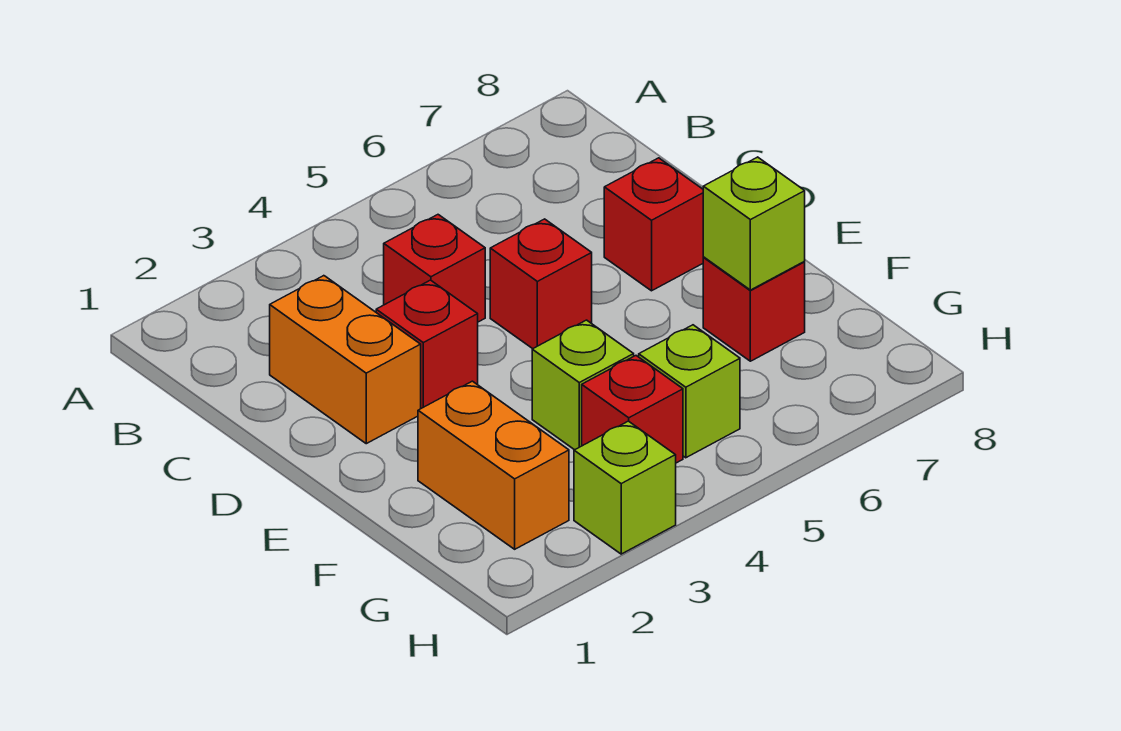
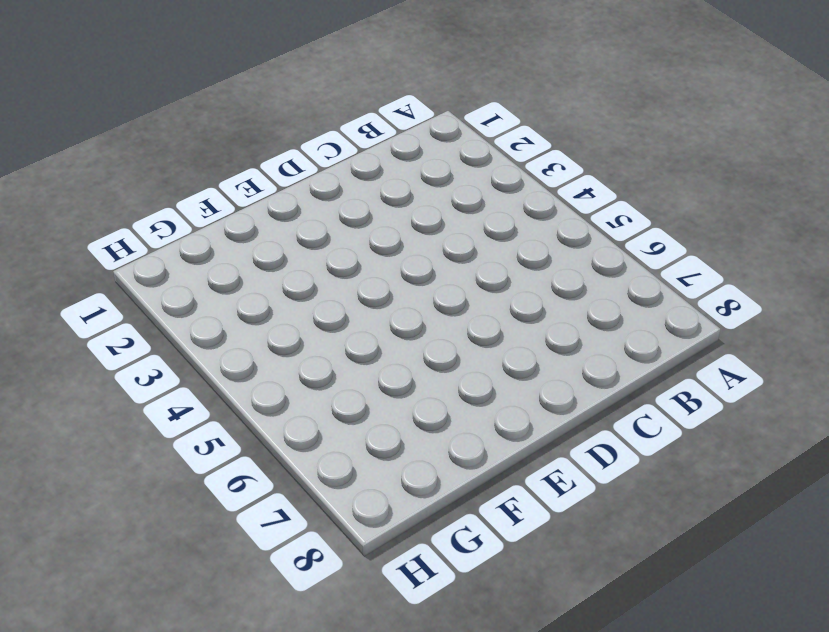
none -> orange brick C2:D2 level 1
none -> red brick C4 level 1
none -> red brick D3 level 1

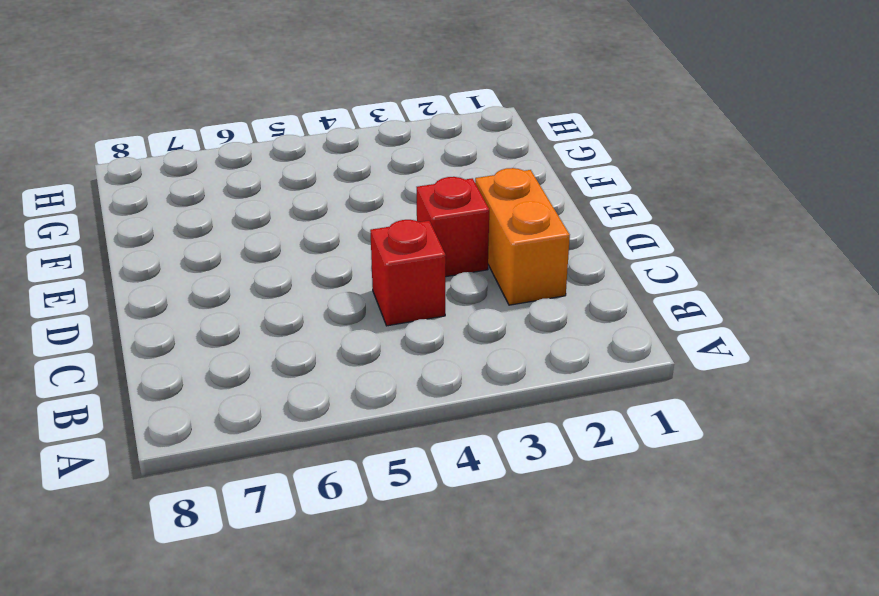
none -> red brick D5 level 1
none -> red brick D7 level 1
none -> orange brick F2:G2 level 1

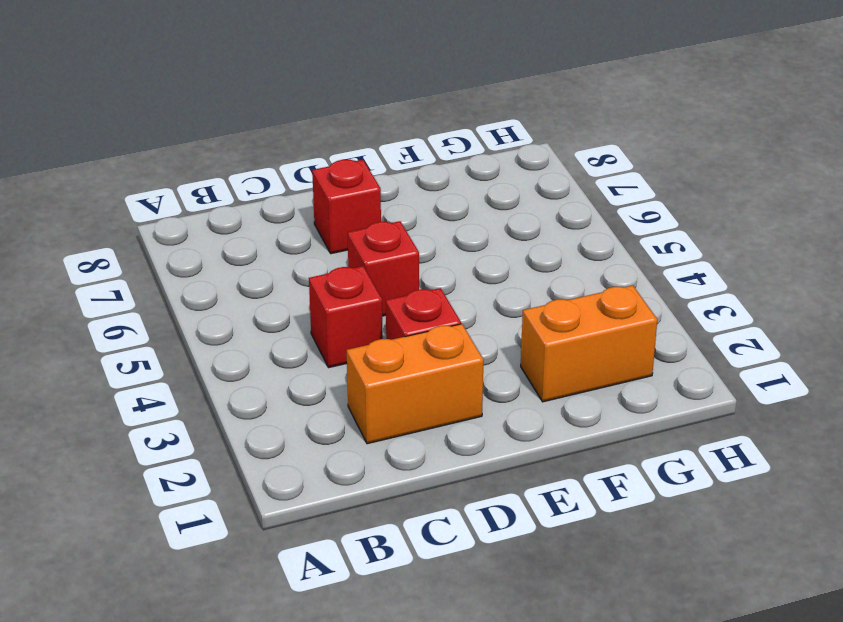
none -> lime brick F4 level 1
none -> red brick F7 level 1
none -> red brick G4 level 1

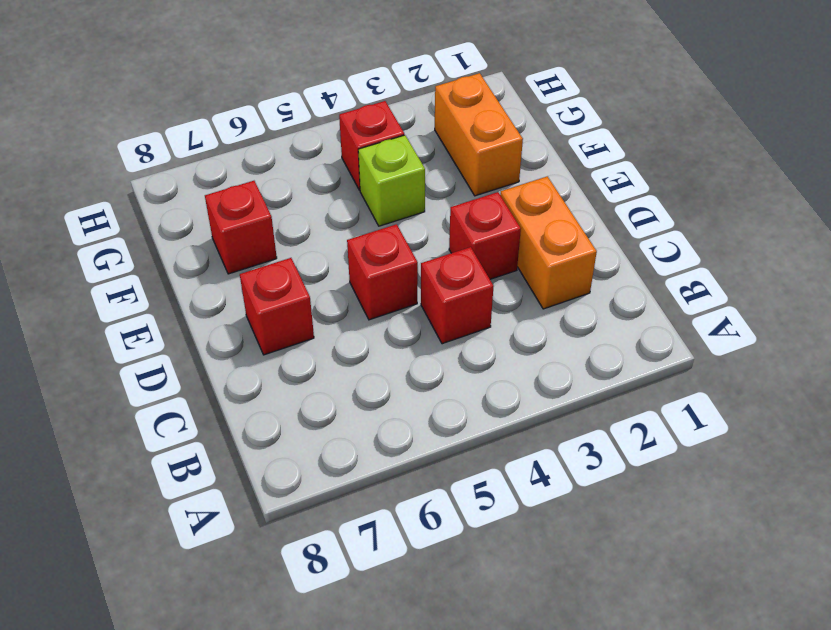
none -> lime brick G5 level 1
none -> lime brick H3 level 1
none -> lime brick F7 level 2

